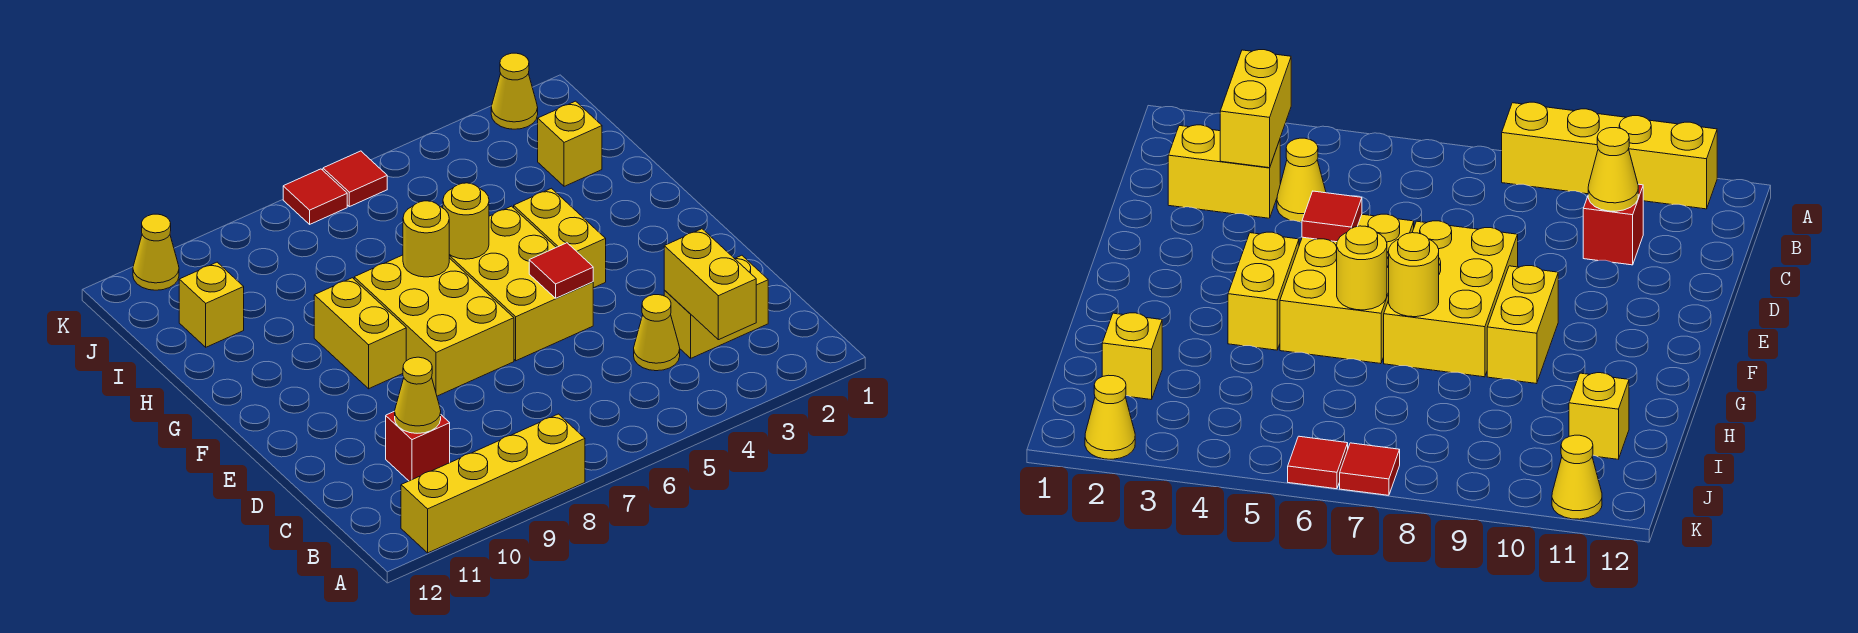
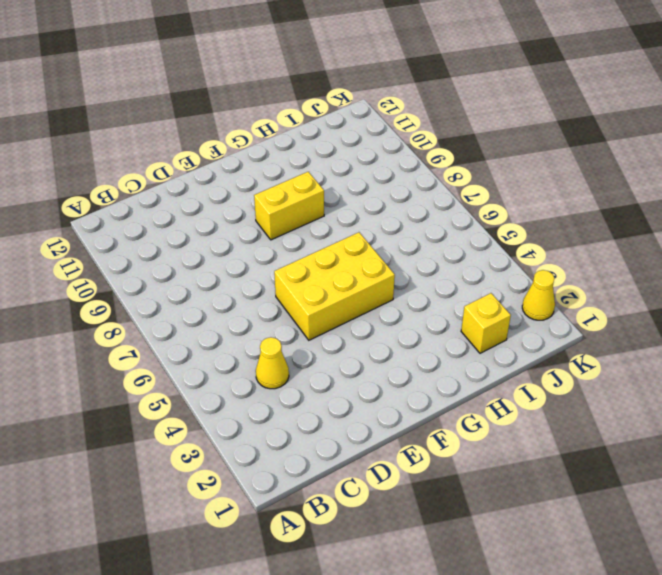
none -> yellow brick A8:A11 level 1
none -> yellow brick C2:C3 level 1
none -> red brick C10 level 1

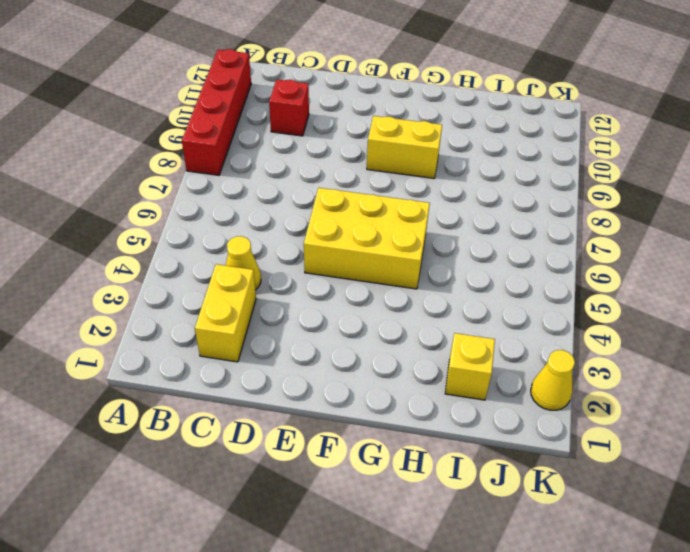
red brick A8:A11 level 1 -> yellow brick A8:A11 level 1
none -> yellow brick E7:G8 level 1
none -> yellow brick F4:G4 level 1
none -> yellow brick I11 level 1

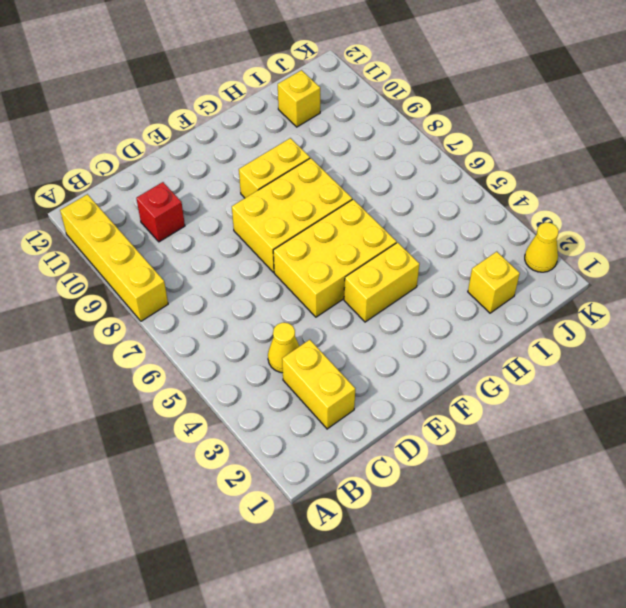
none -> red tile K6 level 1
none -> red tile K7 level 1
none -> yellow cone K11 level 1

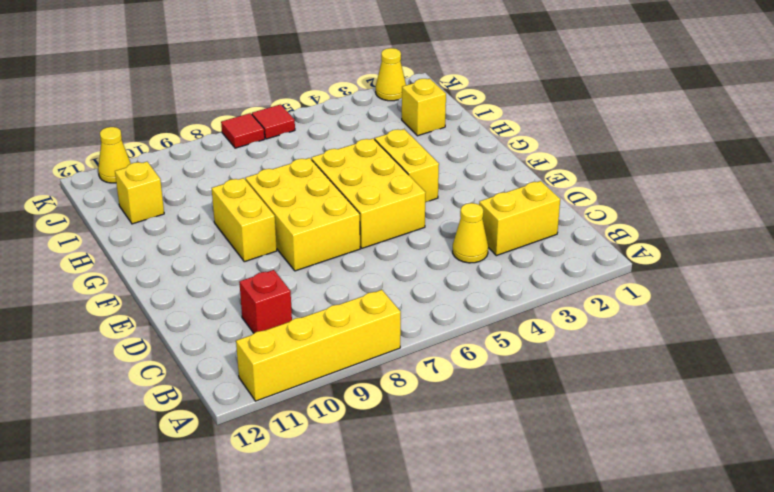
none -> yellow brick B3:C3 level 2
none -> yellow cone C10 level 2
none -> red tile E5 level 2

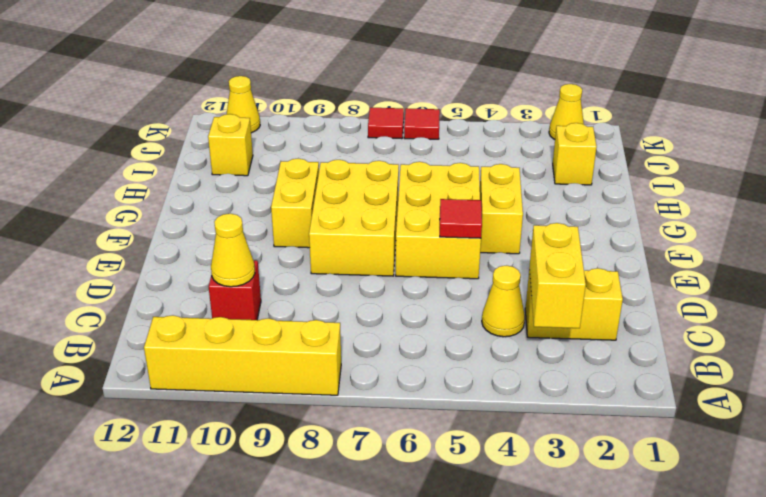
none -> yellow round brick G6 level 2
none -> yellow round brick G7 level 2

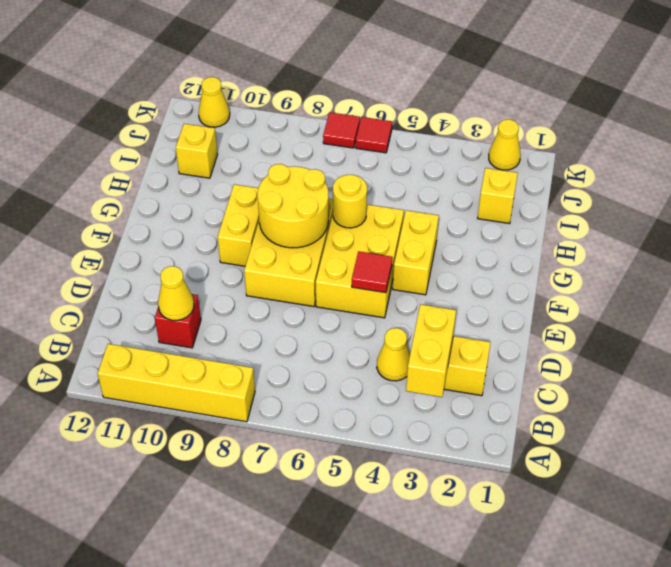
yellow round brick F7:G8 level 2 -> yellow round brick G7 level 2

